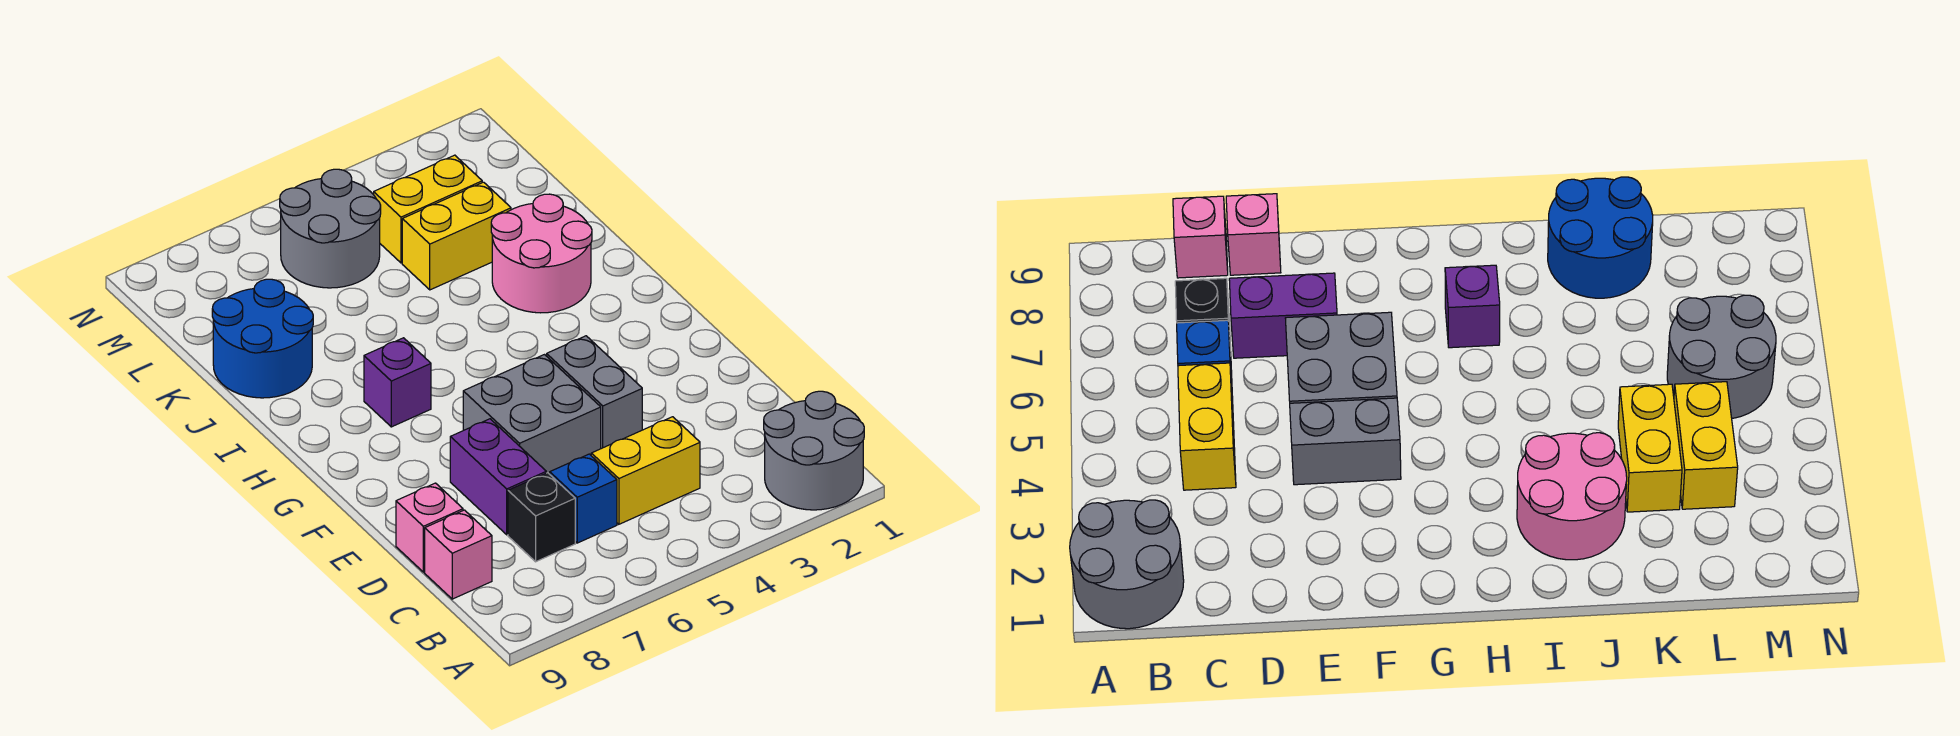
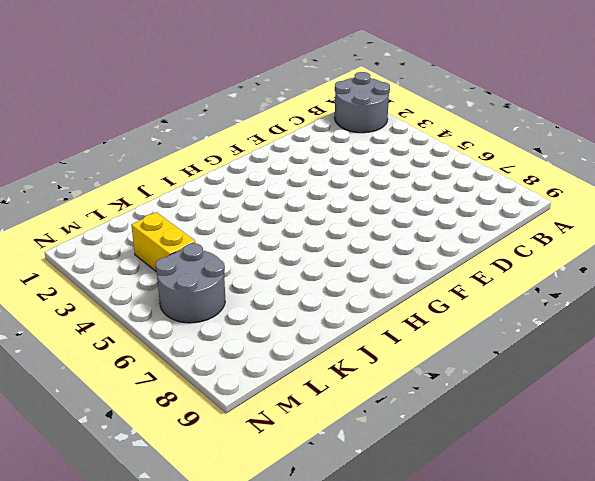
none -> yellow brick C4:C5 level 1
none -> blue brick C6 level 1
none -> black brick C7 level 1

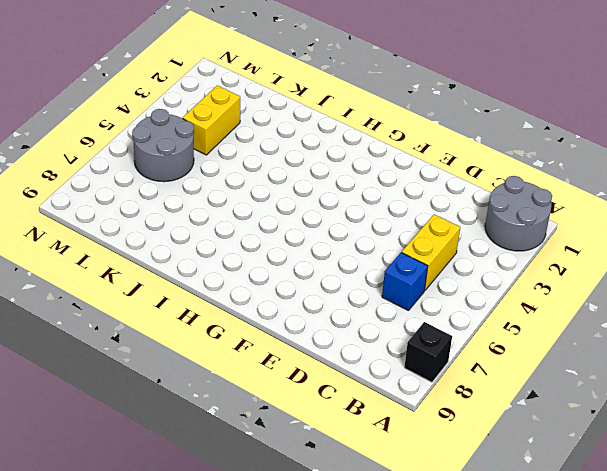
black brick A8 level 1 -> black brick C7 level 1
none -> pink brick C9 level 1
none -> purple brick D7:E7 level 1
none -> pink brick D9 level 1

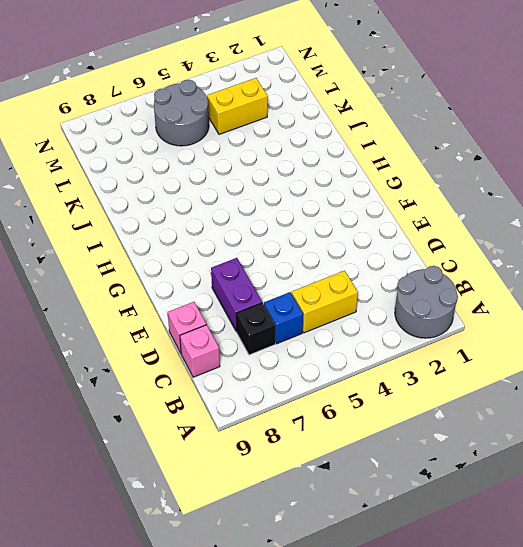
none -> grey brick E4:F4 level 1
none -> grey brick E5:F6 level 1
none -> purple brick H7 level 1

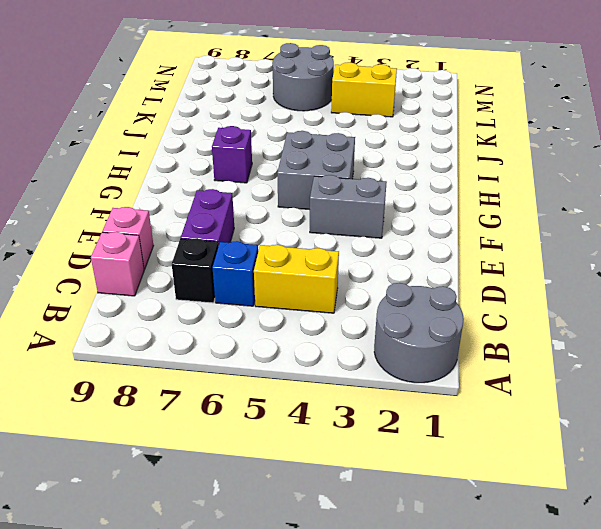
grey brick F3:F4 level 1 -> grey brick E4:F4 level 1
grey brick G4:H5 level 1 -> grey brick E5:F6 level 1
none -> pink round brick I2:J3 level 1
none -> blue round brick J8:K9 level 1
none -> yellow brick K3:K4 level 1

